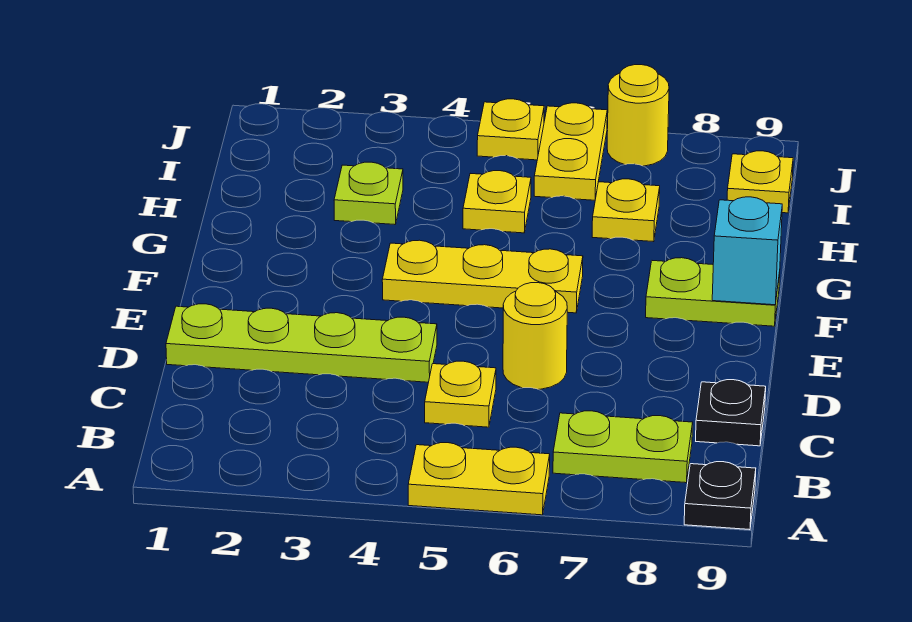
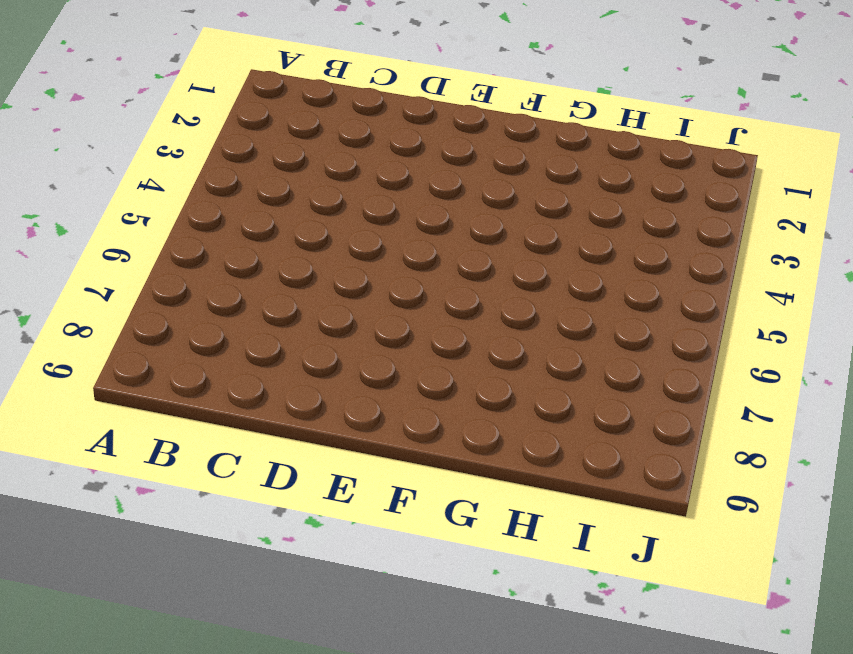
none -> yellow plate A5:A6 level 1
none -> black plate A9 level 1
none -> lime plate B7:B8 level 1

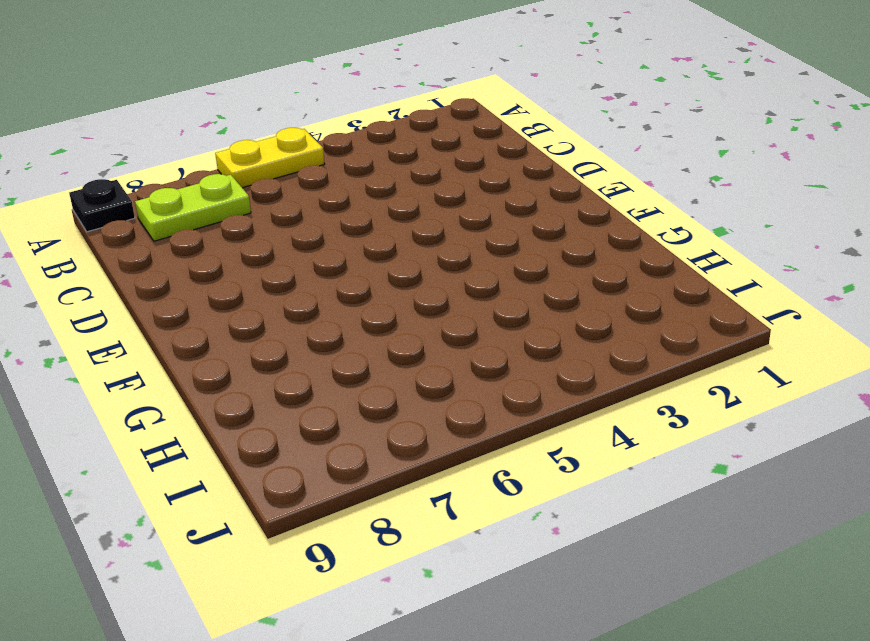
none -> yellow plate C5 level 1
none -> black plate C9 level 1
none -> lime plate D1:D4 level 1

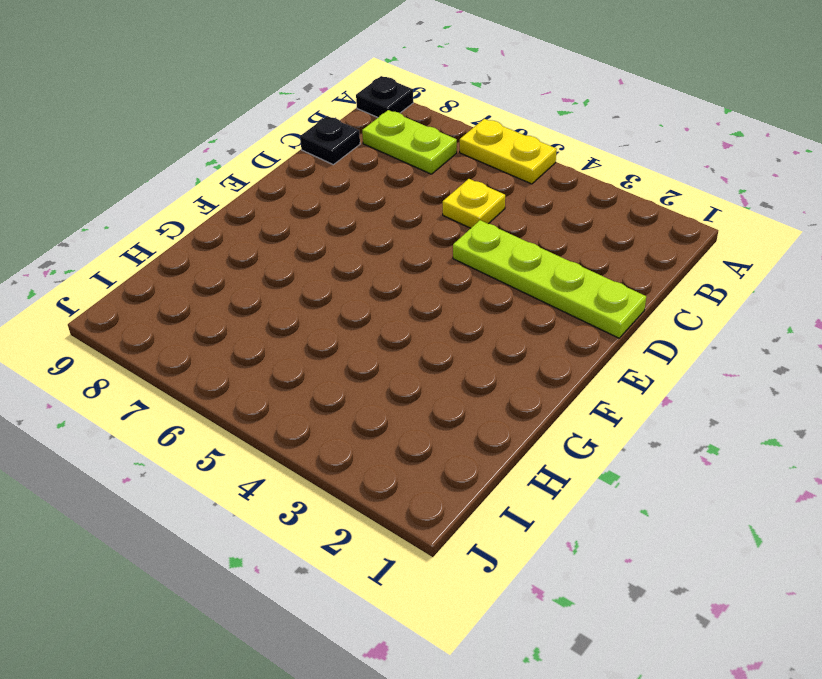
none -> yellow round brick D6 level 1
none -> yellow plate F4:F6 level 1
none -> lime plate F8:F9 level 1

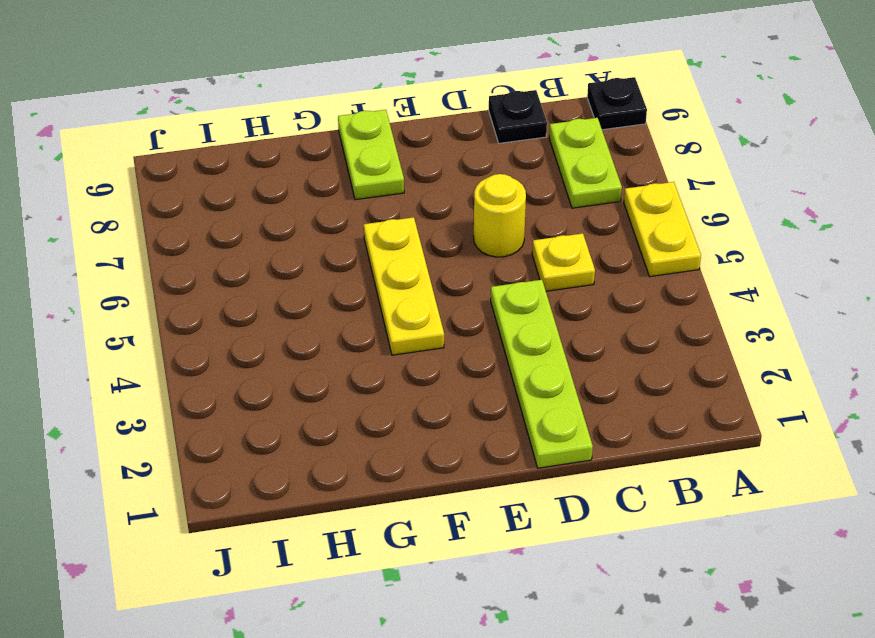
none -> lime plate H3 level 1
none -> yellow plate H5 level 1
none -> yellow plate H7 level 1

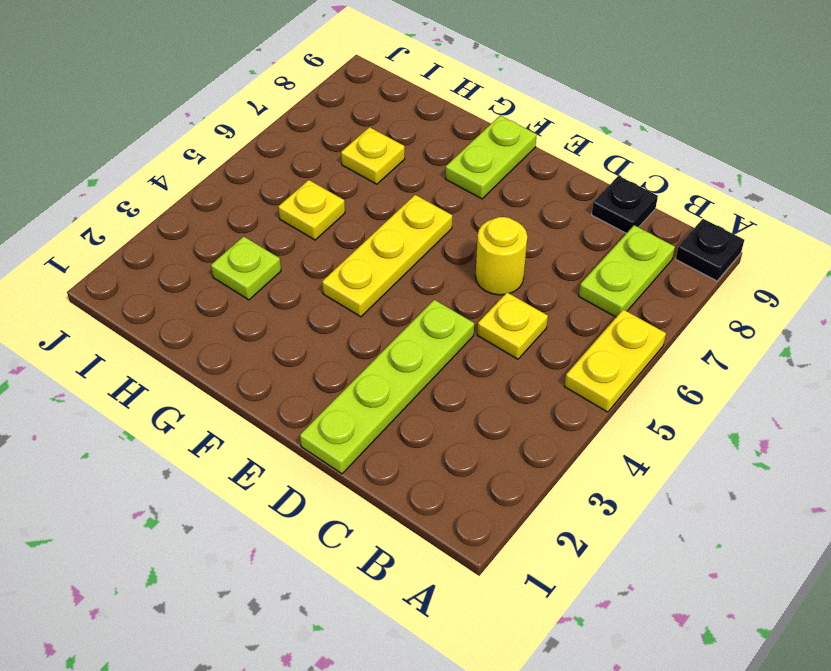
none -> yellow plate I6:J6 level 1
none -> yellow plate I9 level 1
none -> yellow plate J5 level 1

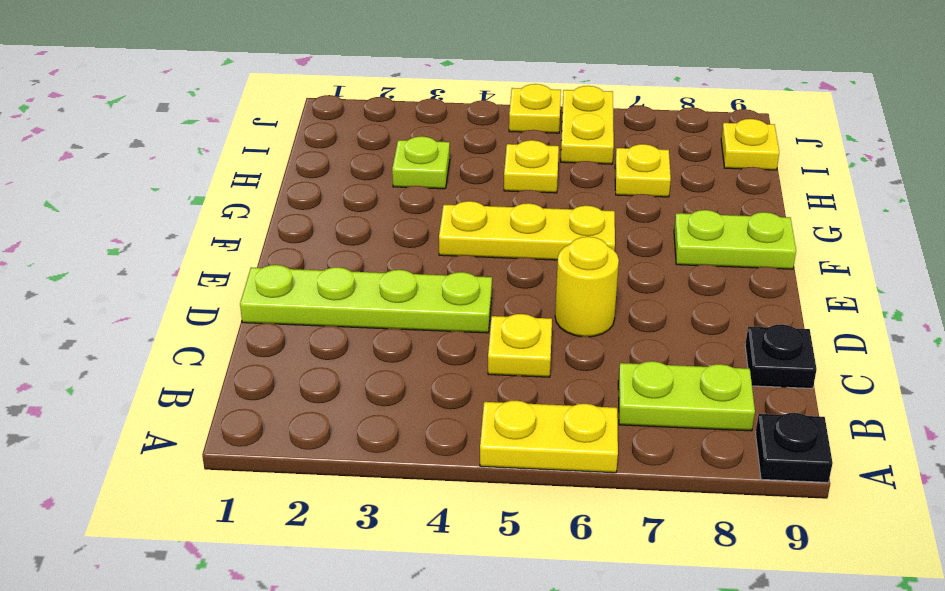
none -> yellow round brick J7 level 1
none -> cyan brick F9 level 2

